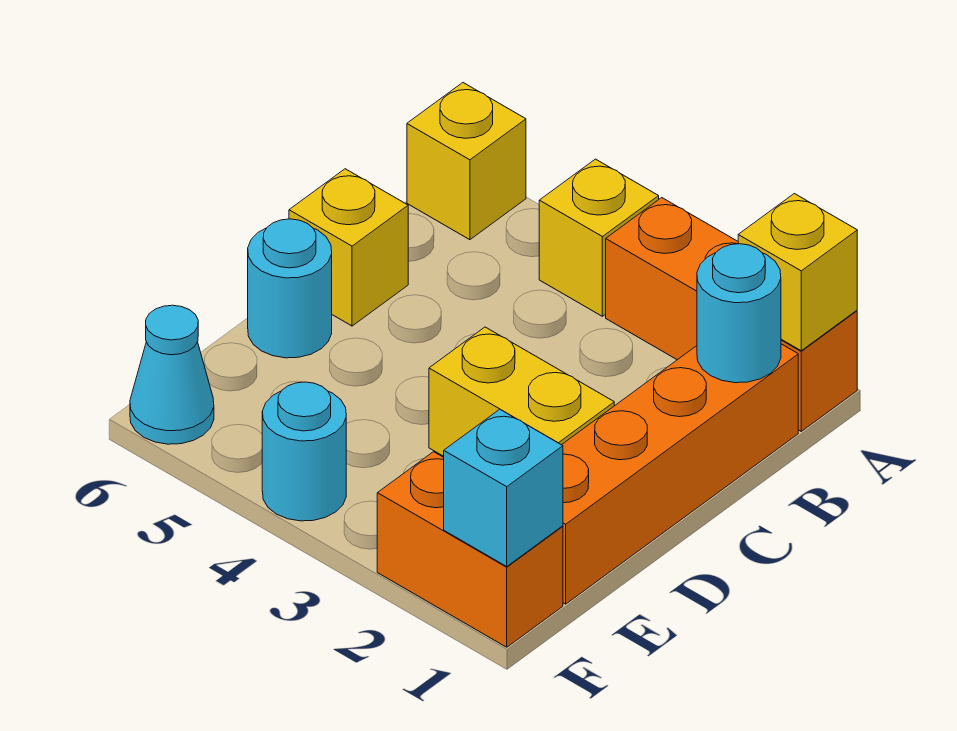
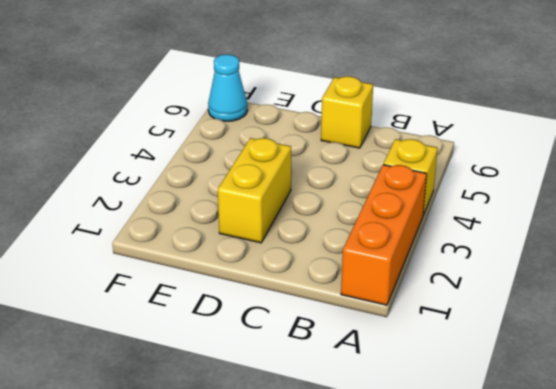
none -> yellow brick A6 level 1
none -> orange brick B1:E1 level 1
none -> cyan round brick D6 level 1

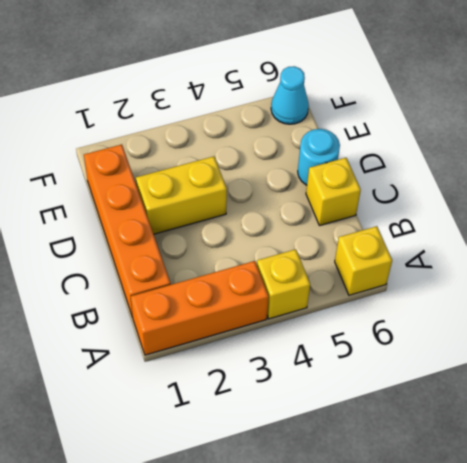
none -> orange brick F1:F2 level 1
none -> cyan round brick F4 level 1
none -> yellow brick A1 level 2

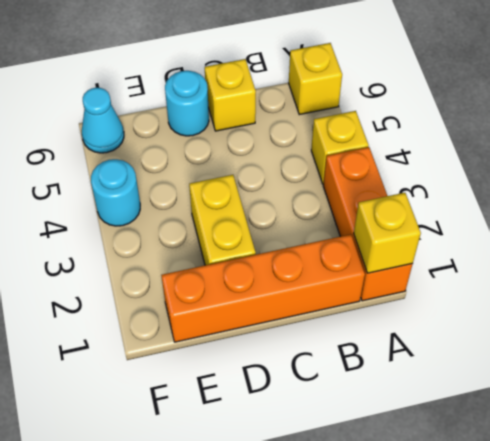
none -> orange brick F1:F2 level 1
none -> cyan round brick B1 level 2
none -> cyan brick F1 level 2

